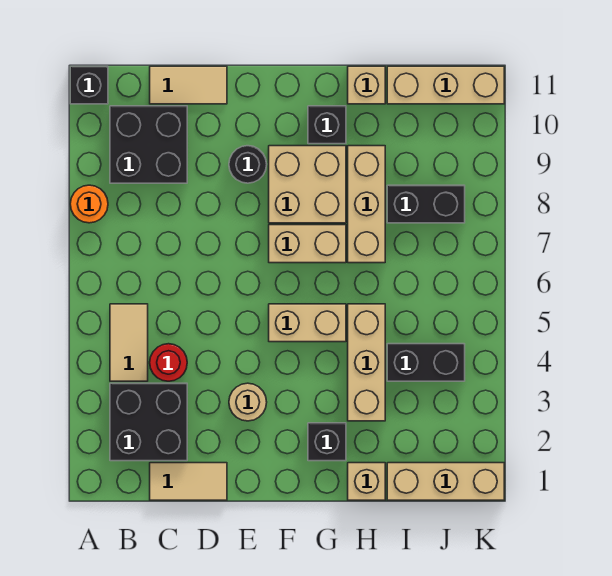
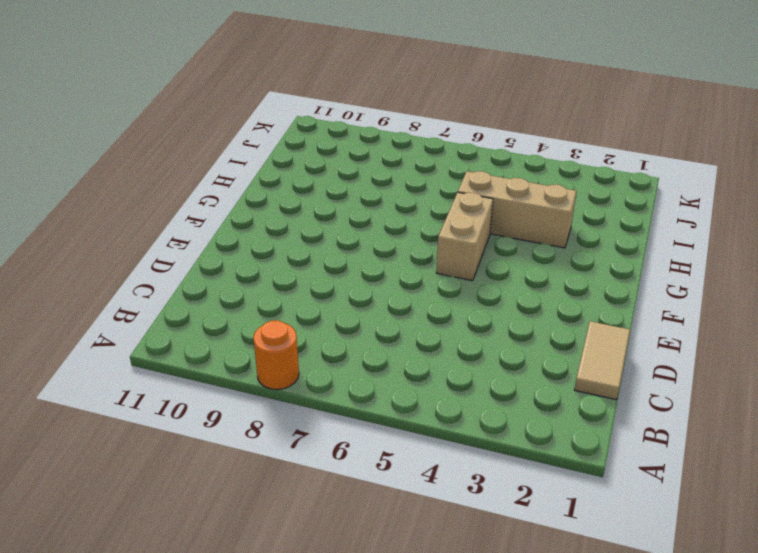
none -> black brick A11 level 1
none -> black brick B2:C3 level 1
none -> tan tile B4:B5 level 1

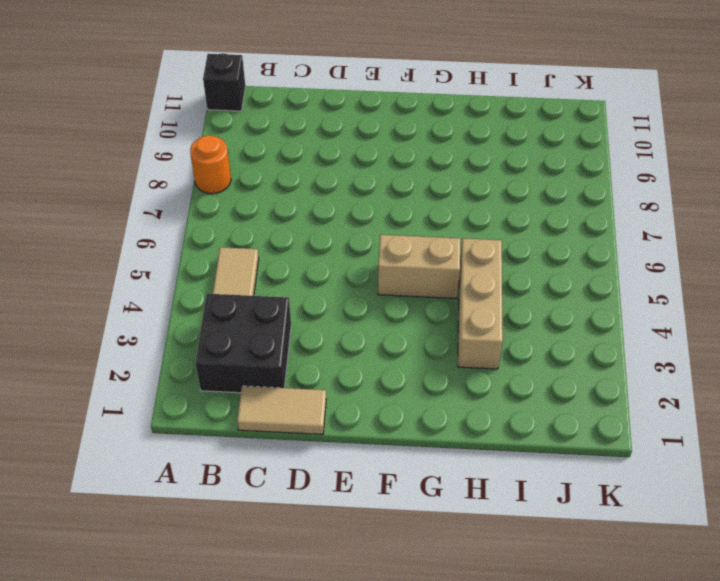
none -> black brick B9:C10 level 1
none -> red round brick C4 level 1
none -> tan tile C11:D11 level 1

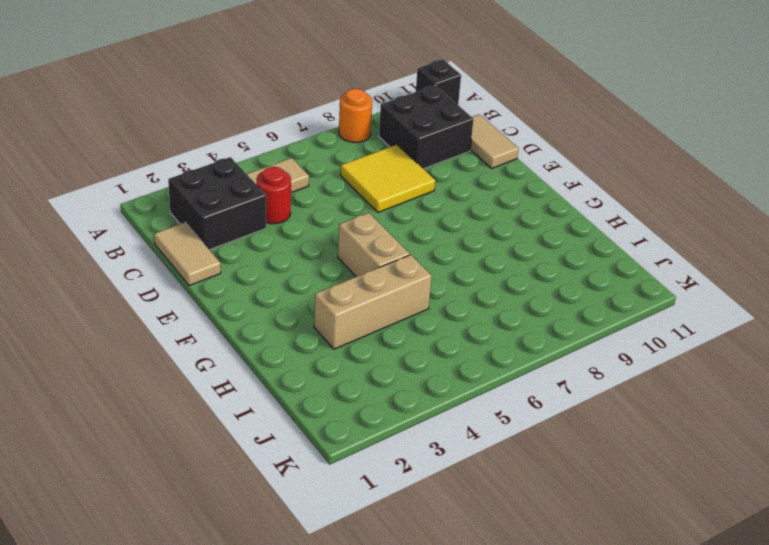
yellow tile C7:D8 level 1 -> none
none -> tan round brick E3 level 1
none -> black round brick E9 level 1
none -> tan brick F7:G7 level 1

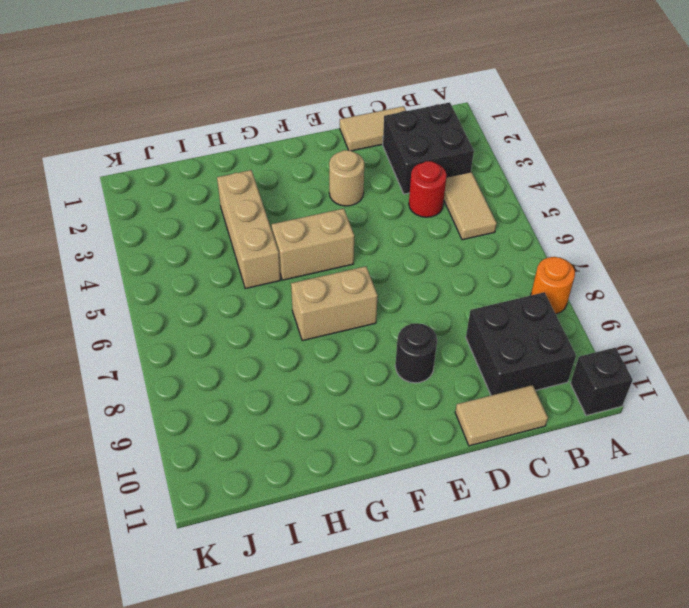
none -> tan brick F8:G9 level 1
none -> black brick G2 level 1
none -> black brick G10 level 1

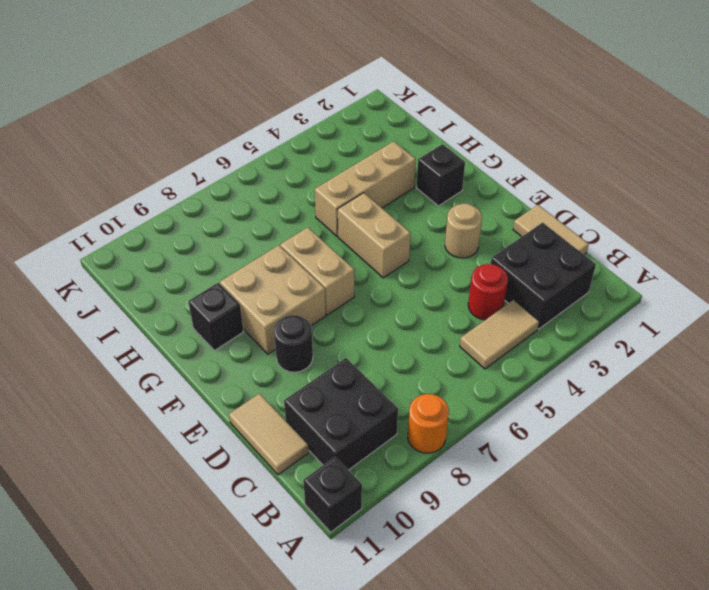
none -> tan brick H1 level 1
none -> tan brick H7:H9 level 1
none -> tan brick H11 level 1

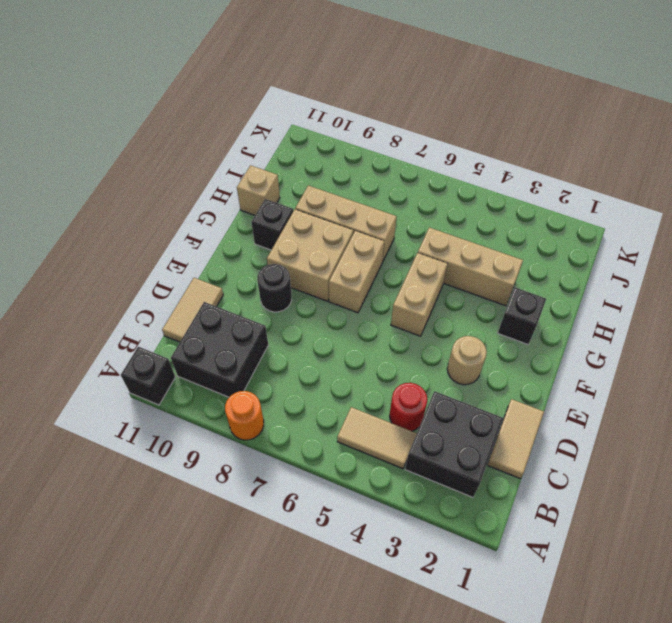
none -> tan brick H1 level 1
none -> tan brick I1:K1 level 1
none -> black brick I4:J4 level 1

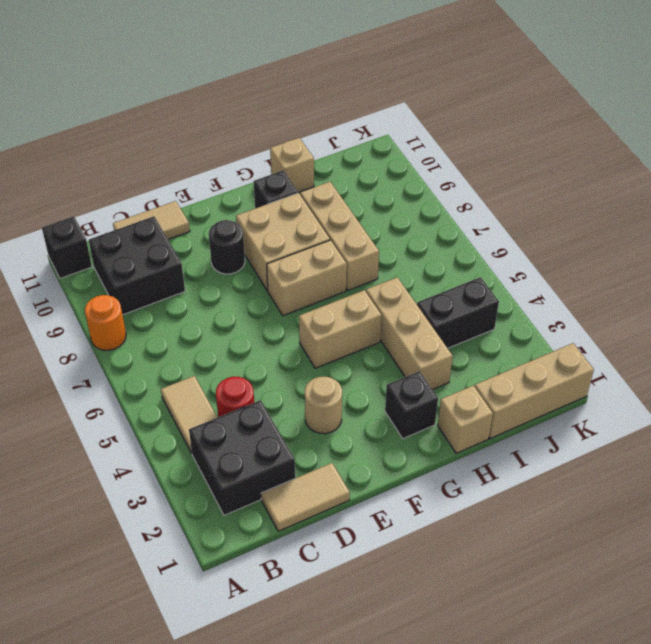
none -> black brick I8:J8 level 1
none -> tan brick I11:K11 level 1

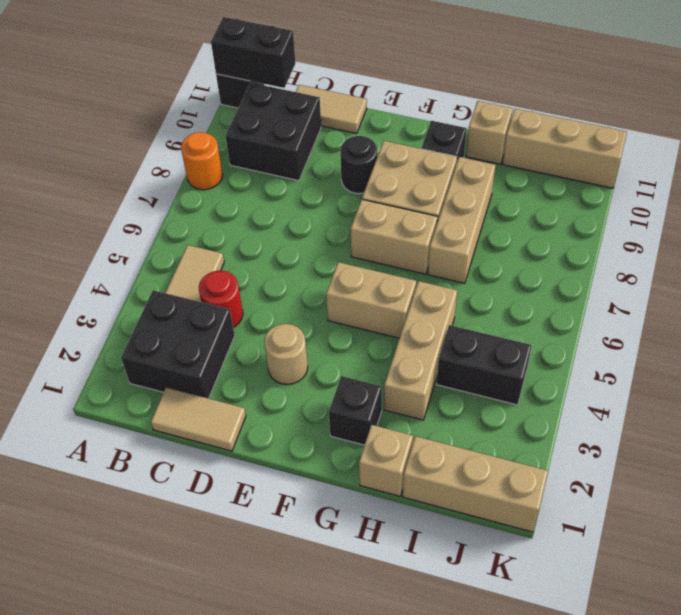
black brick A11:B11 level 2 -> black brick I8:J8 level 1

